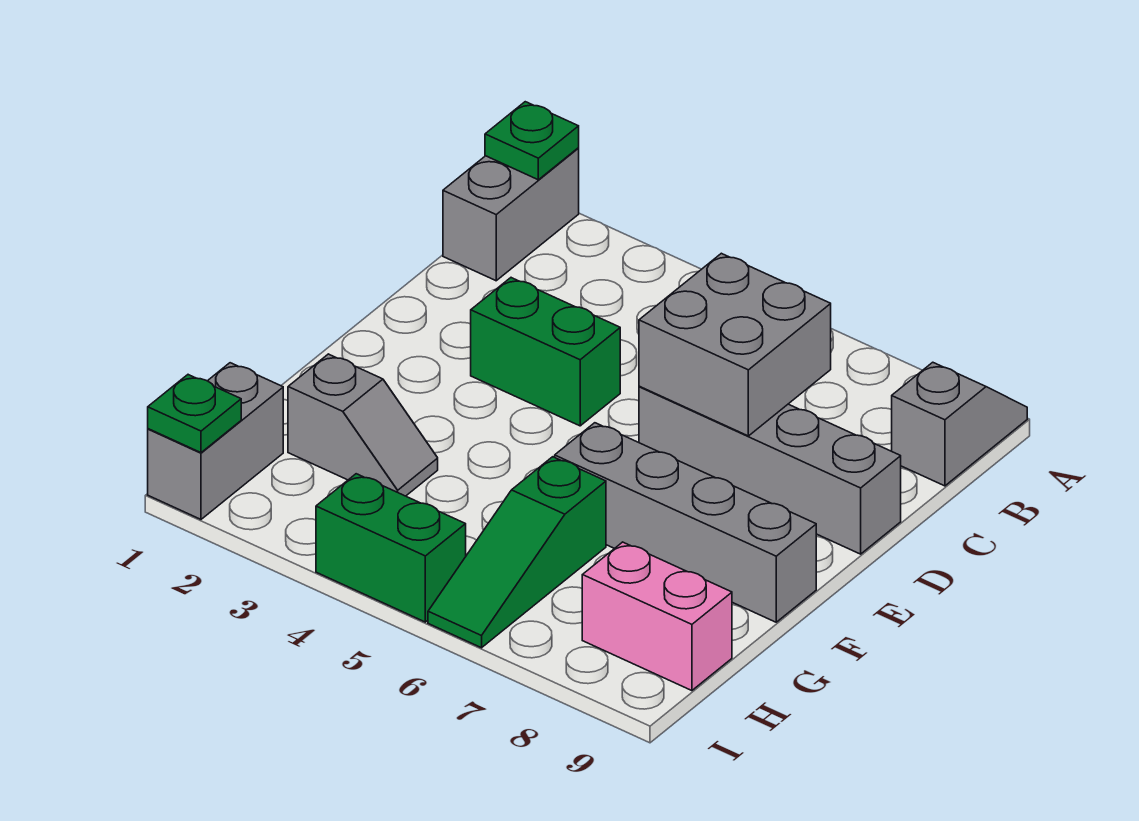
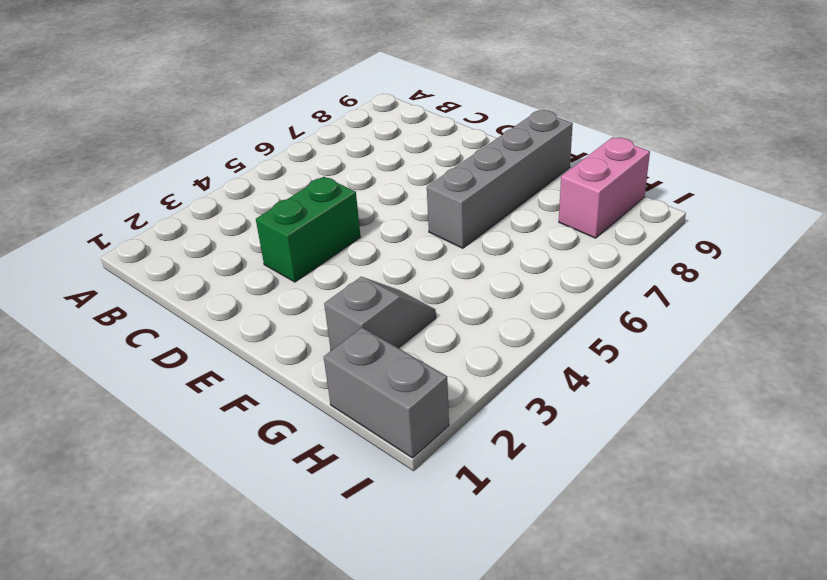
none -> grey brick A1:B1 level 1
none -> grey slope A9:B9 level 1 top B
none -> grey brick D6:D9 level 1

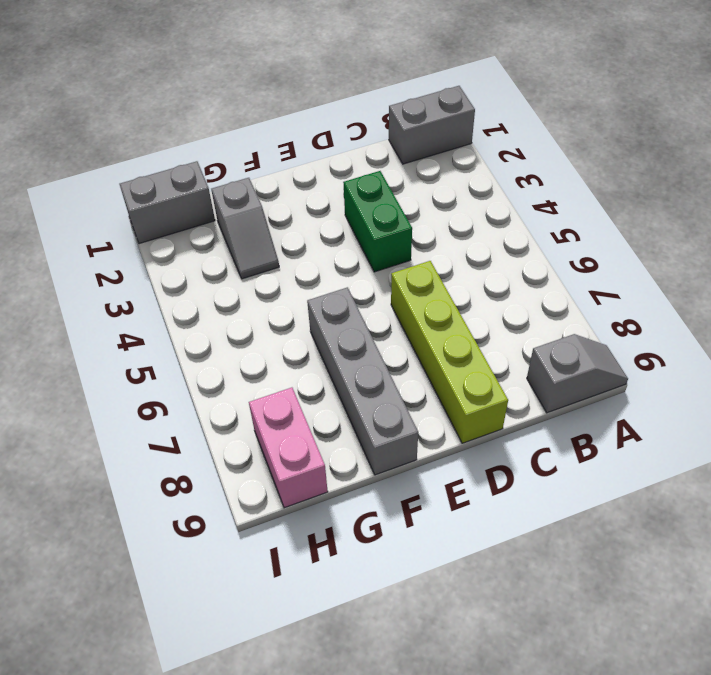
lime brick D6:D9 level 1 -> grey brick D6:D9 level 1
none -> green slope G6:I6 level 1 top G
none -> green brick I4:I5 level 1
none -> green plate A1 level 2

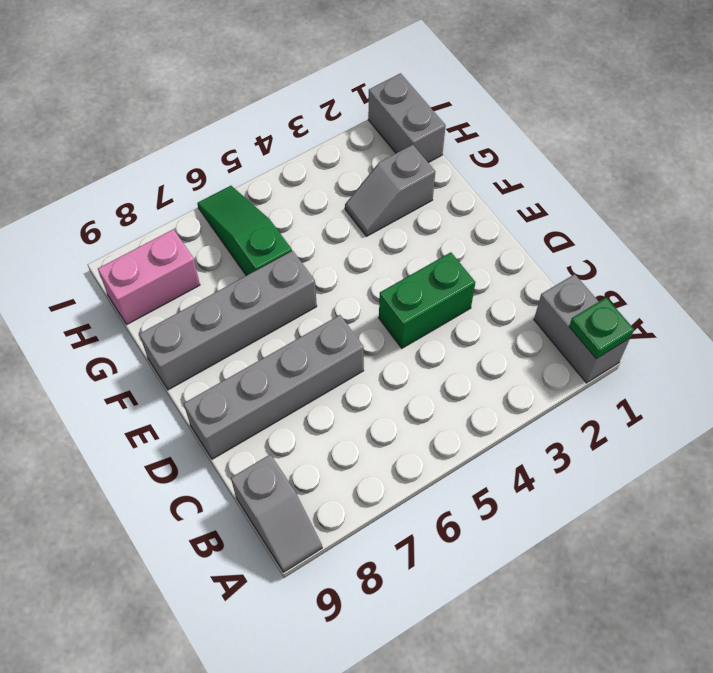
none -> green brick I4:I5 level 1
none -> grey brick C6:D7 level 2
none -> green plate I1 level 2

